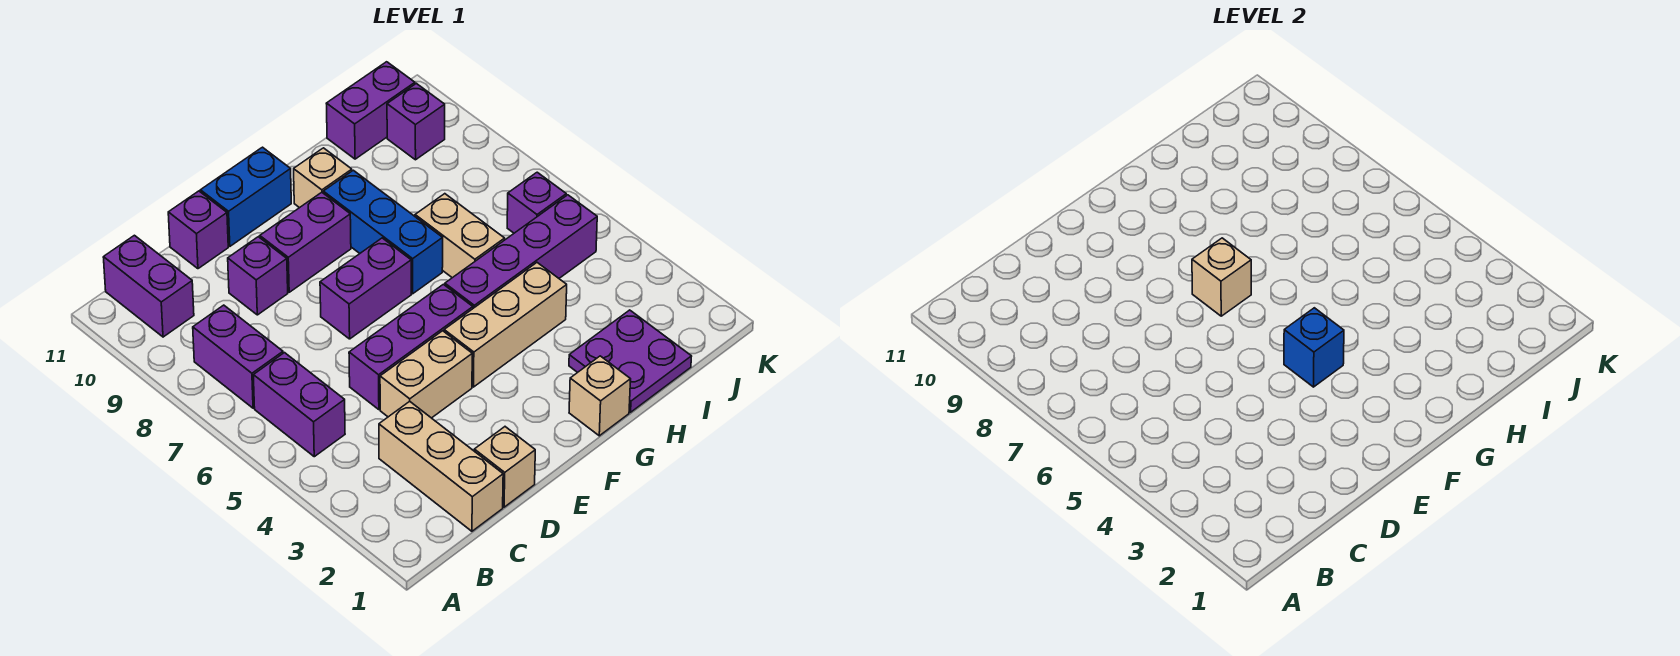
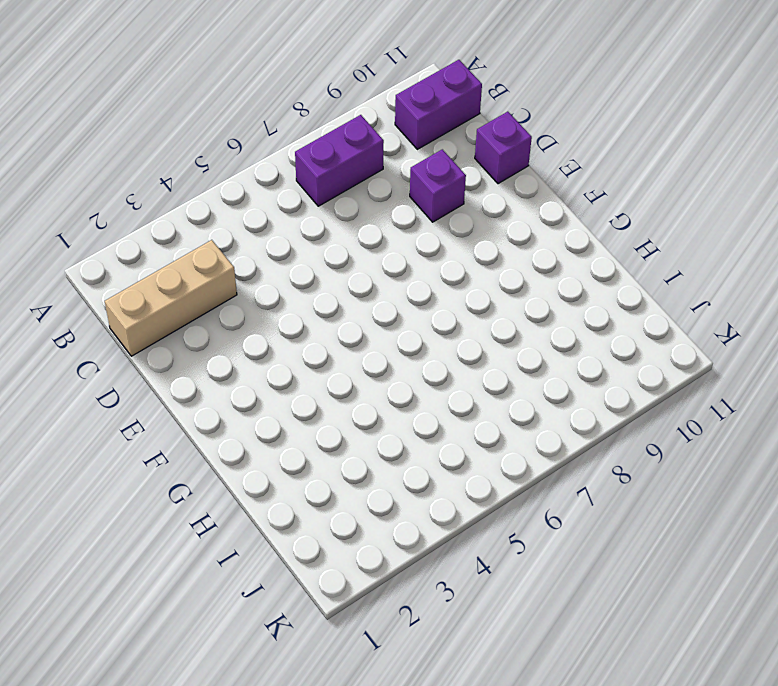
none -> purple brick B5:B6 level 1
none -> tan brick D1 level 1
none -> tan brick D4:E4 level 1

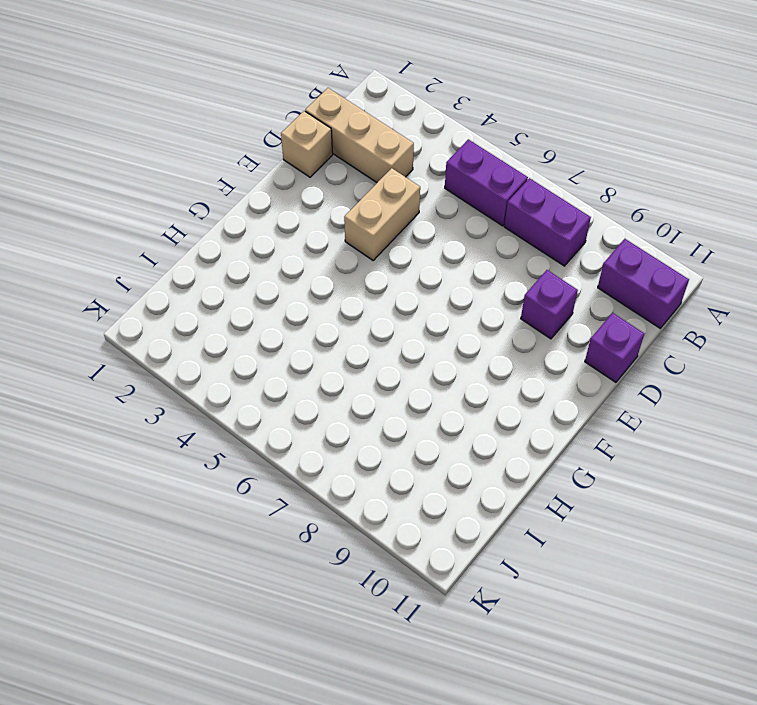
none -> purple brick D5:F5 level 1
none -> purple brick E7:F7 level 1
none -> purple brick E9:F9 level 1

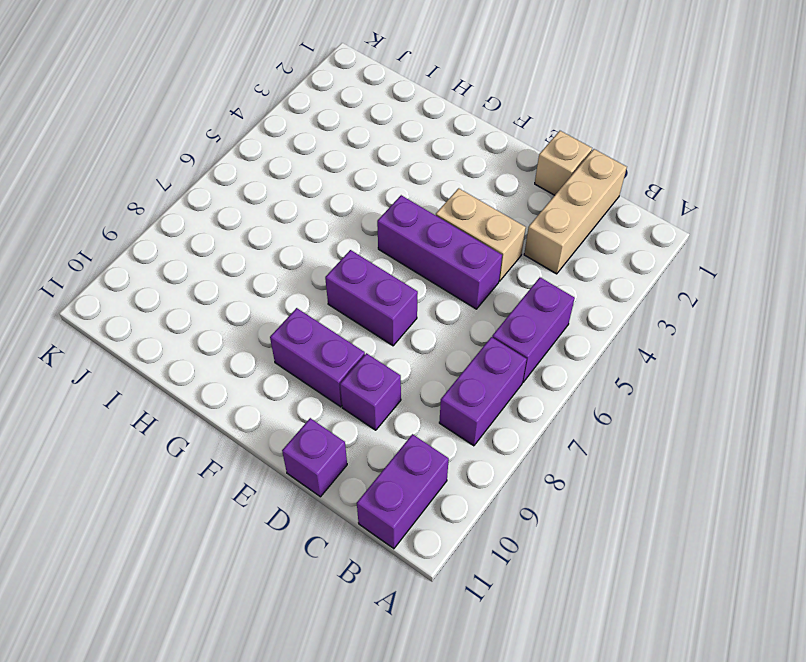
none -> blue brick E11:F11 level 1
none -> tan brick F4:H4 level 1
none -> tan brick G1 level 1

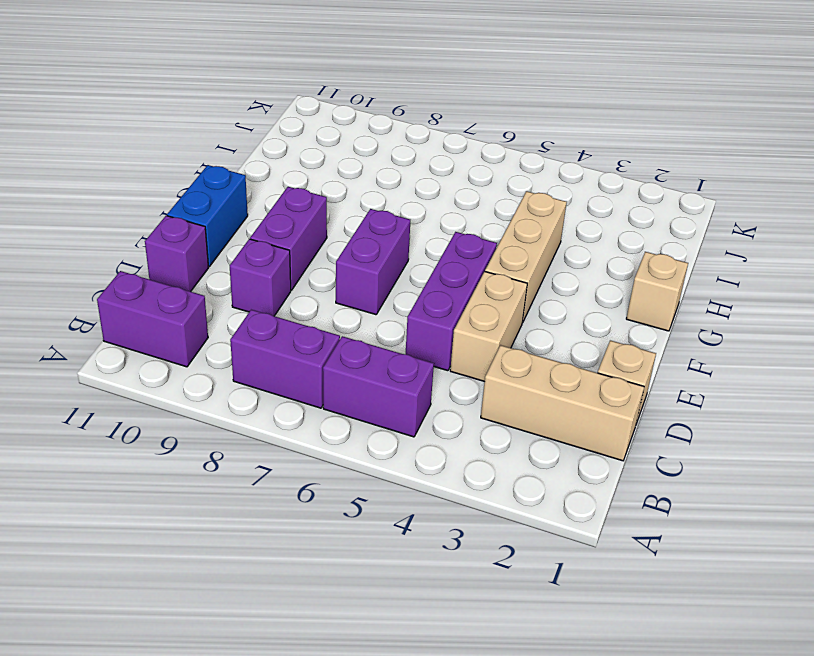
none -> purple brick G5:J5 level 1
none -> blue brick G7:G9 level 1
none -> tan brick G10 level 1

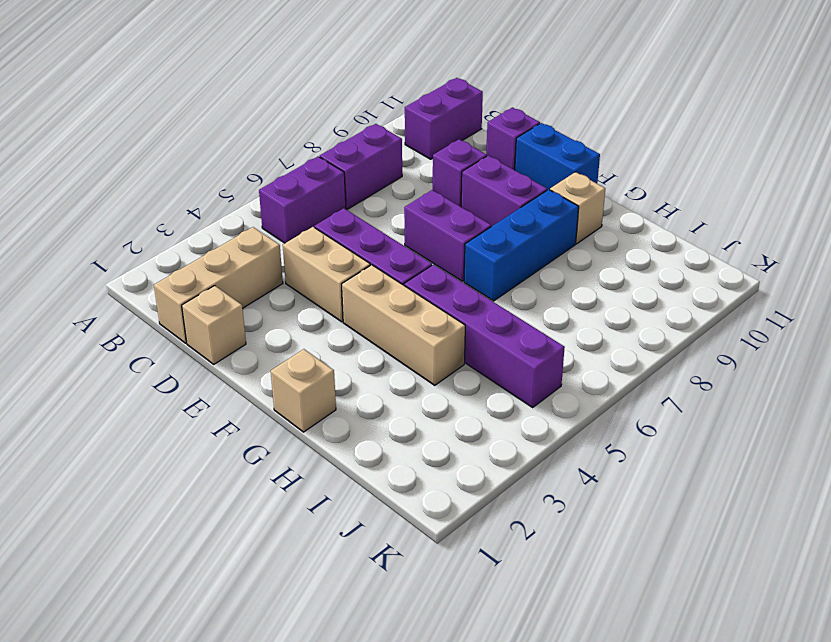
none -> purple plate H1:I2 level 1
none -> tan brick H6:H7 level 1
none -> purple brick I11:J11 level 1

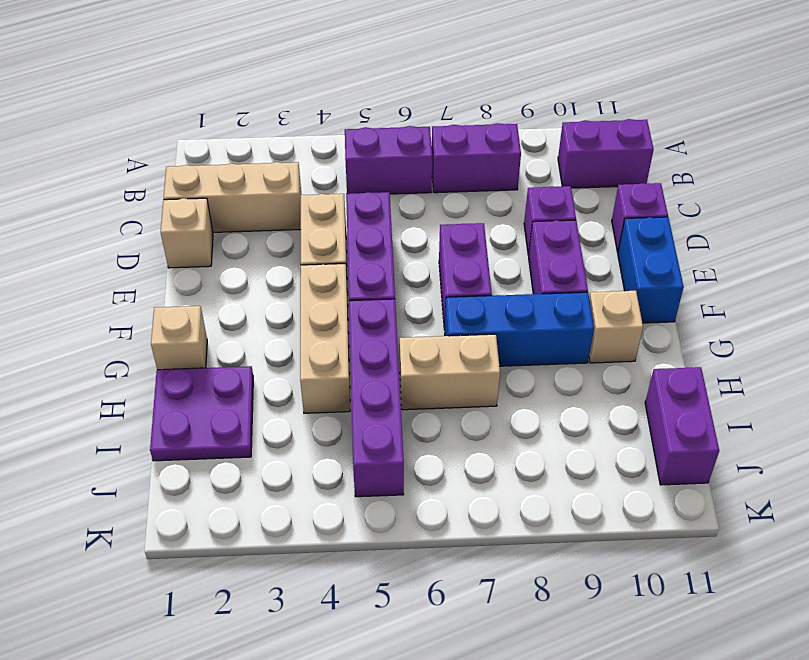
none -> purple brick J6 level 1
none -> purple brick J10 level 1
none -> blue brick F4 level 2

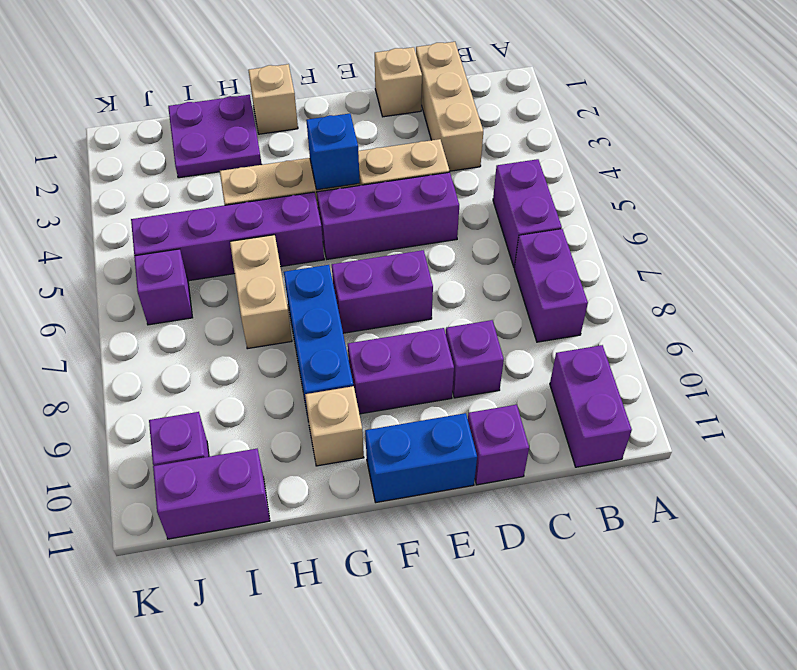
none -> tan brick F7 level 2

